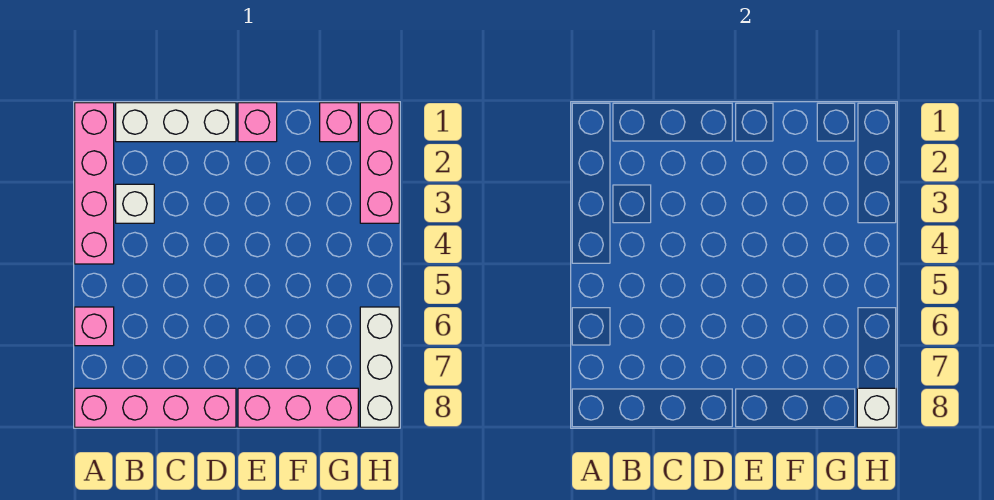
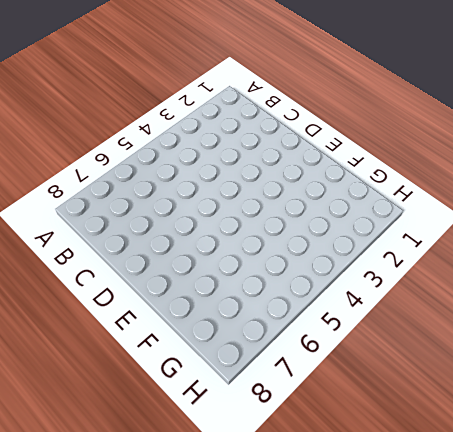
none -> pink brick A1:A4 level 1
none -> pink brick A6 level 1

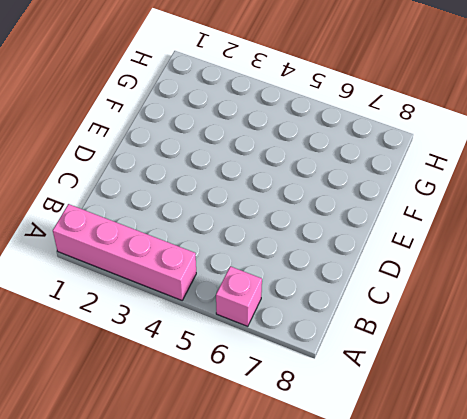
none -> pink brick A8:D8 level 1
none -> white brick B1:D1 level 1

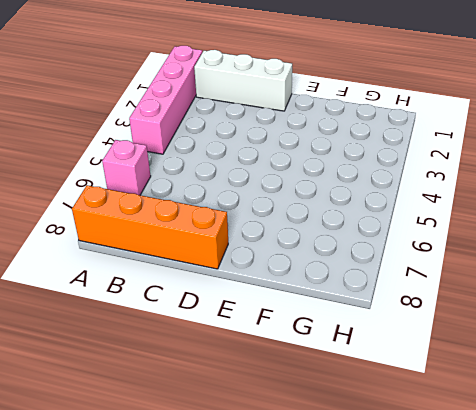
orange brick A8:D8 level 1 -> pink brick A8:D8 level 1
none -> white brick B3 level 1
none -> pink brick E1 level 1

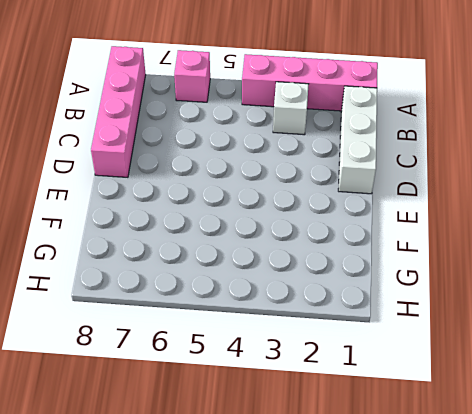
none -> pink brick E1 level 1
none -> pink brick E8:G8 level 1

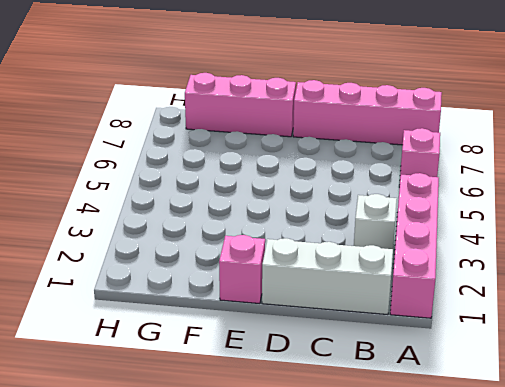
none -> pink brick G1 level 1
none -> pink brick H1:H3 level 1

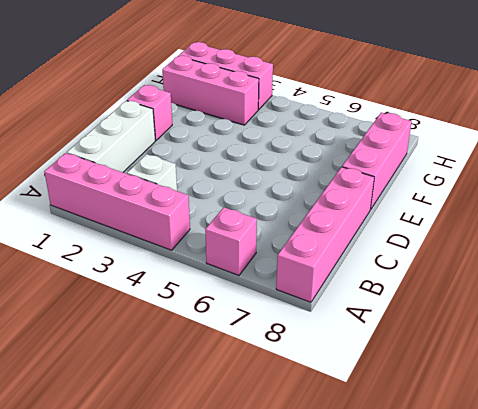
pink brick G1:G3 level 1 -> pink brick G1 level 1
none -> white brick H6:H8 level 1
none -> white brick H8 level 2

